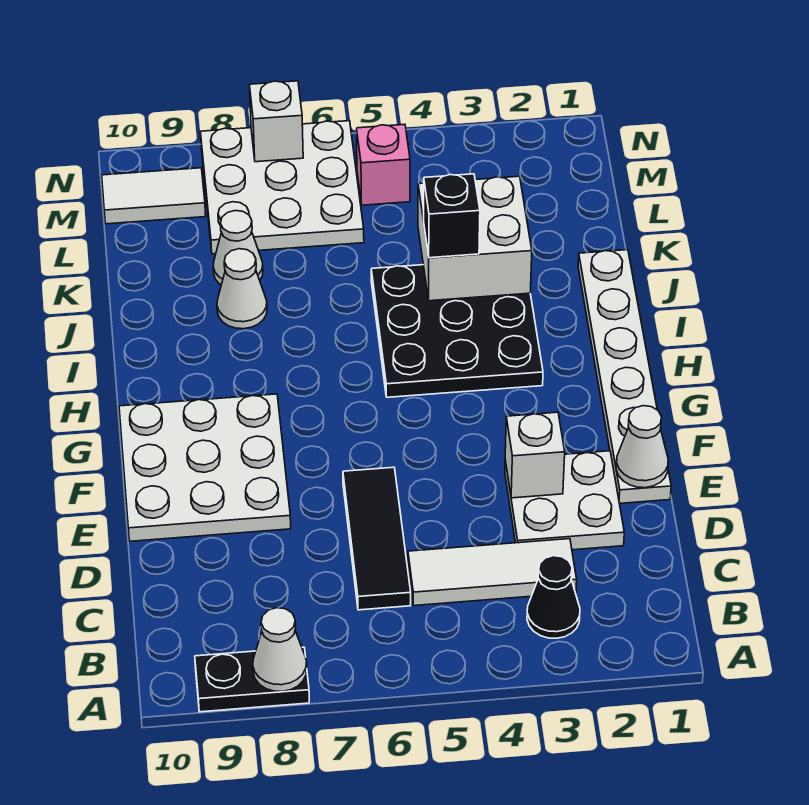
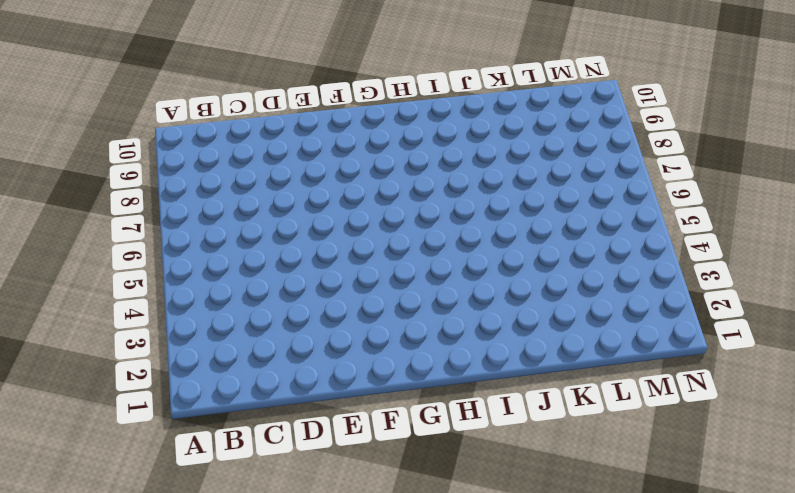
none -> black plate A8:A9 level 1
none -> black cone B3 level 1
none -> white tile C3:C5 level 1

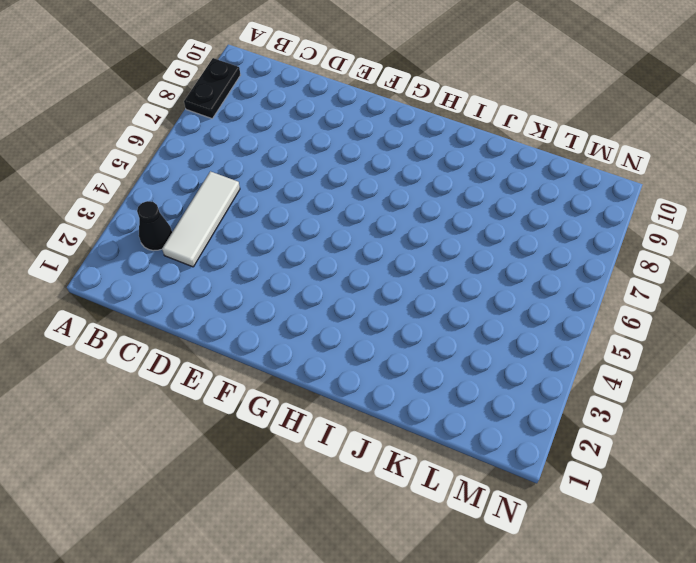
none -> black tile C6:E6 level 1
none -> white plate D2:E3 level 1
none -> white plate E1:J1 level 1

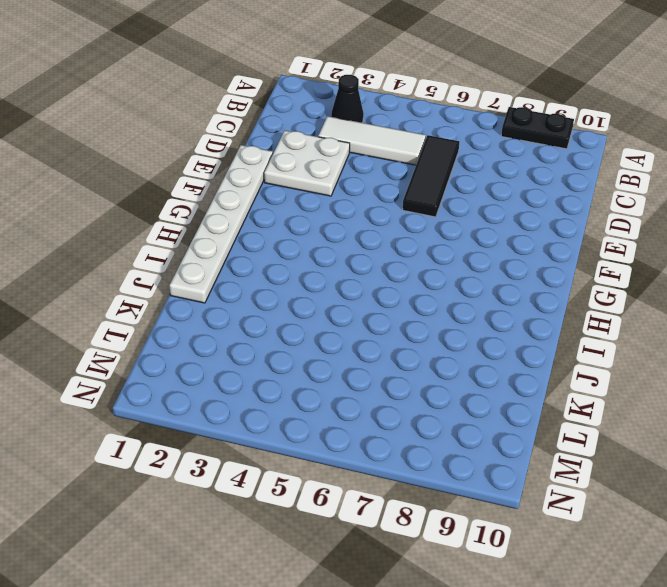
none -> white plate E8:G10 level 1
none -> black plate H3:J5 level 1
none -> white cone J8 level 1

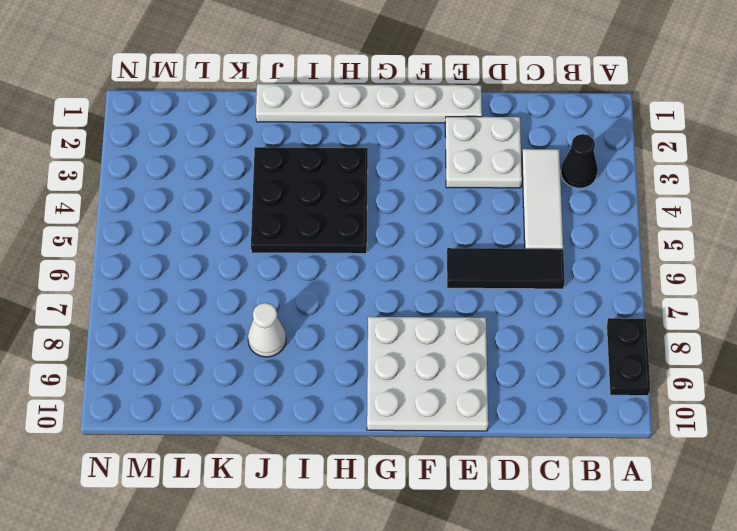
none -> white cone K8 level 1
none -> white plate L6:N8 level 1
none -> pink brick M5 level 1

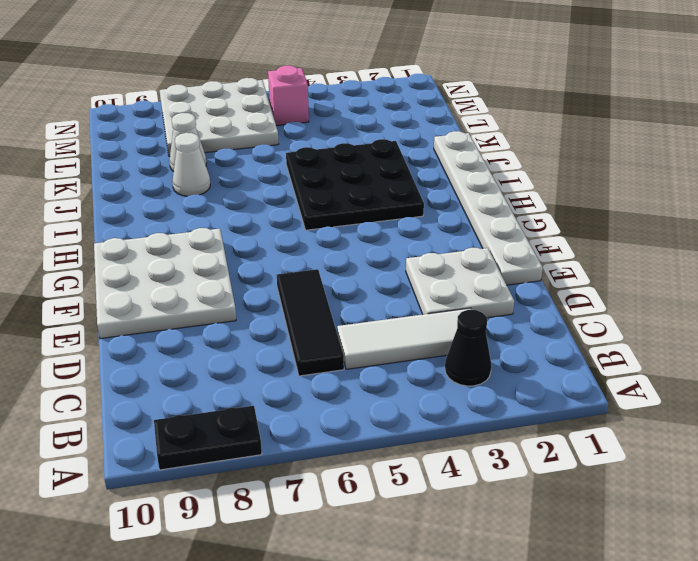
none -> white tile M9:M10 level 1
none -> white cone A8 level 2
none -> white cone E1 level 2

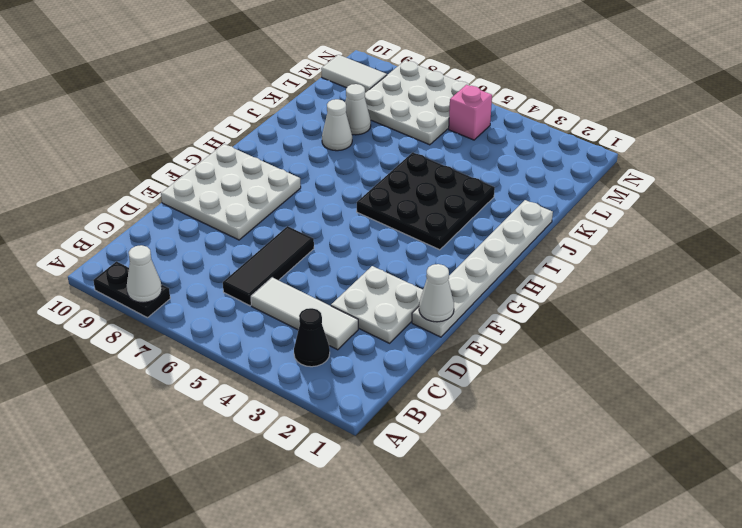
none -> white brick E3 level 2
none -> white brick J3:K4 level 2
none -> white brick N7 level 2

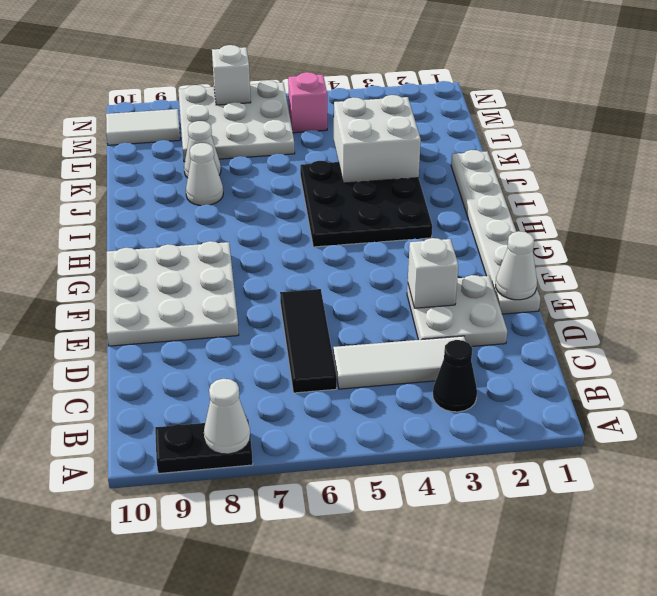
none -> black brick J4 level 3

